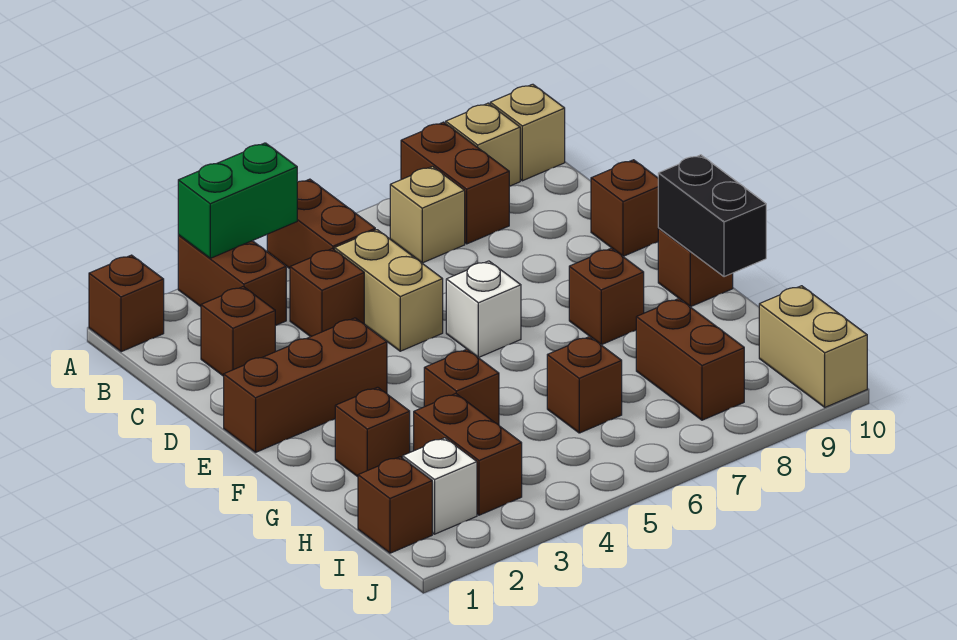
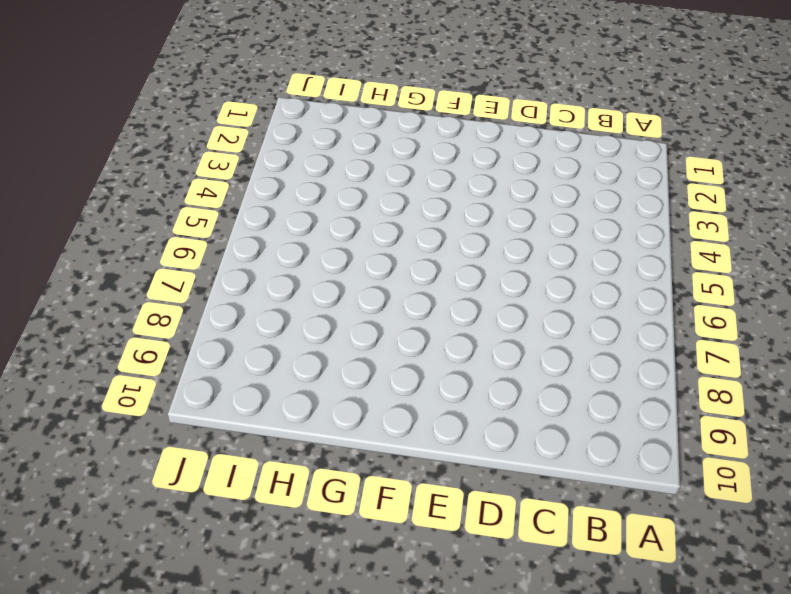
none -> brown brick A1 level 1
none -> brown brick A3:B3 level 1
none -> brown brick A5:B5 level 1

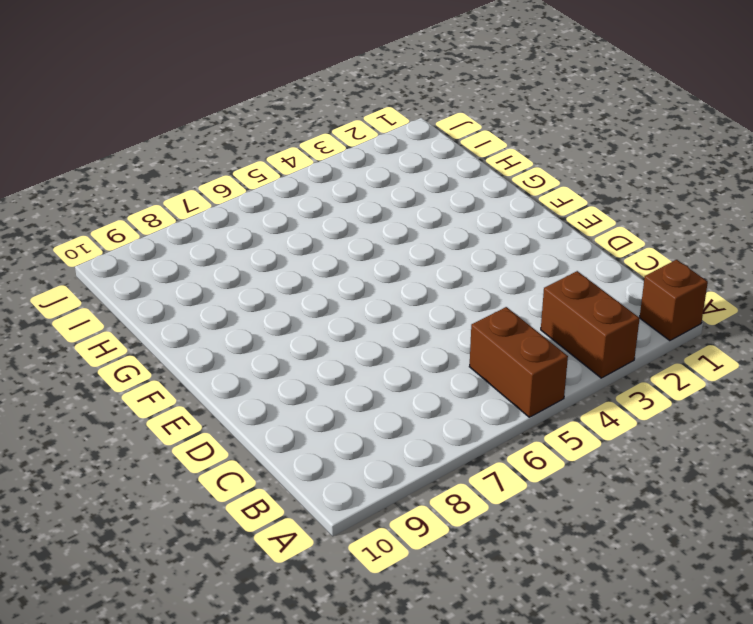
none -> brown brick A8:B8 level 1
none -> tan brick A9 level 1
none -> tan brick A10 level 1

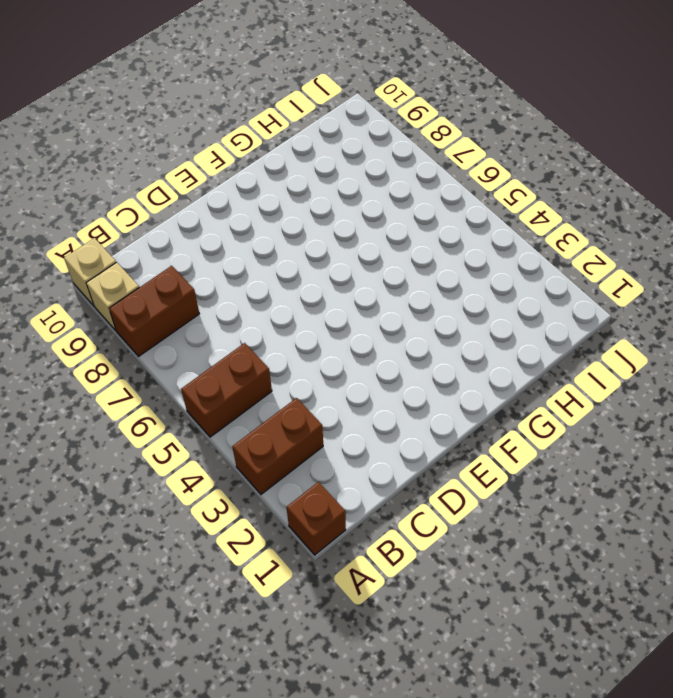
none -> tan brick B7 level 1
none -> brown brick C2 level 1
none -> brown brick C4 level 1

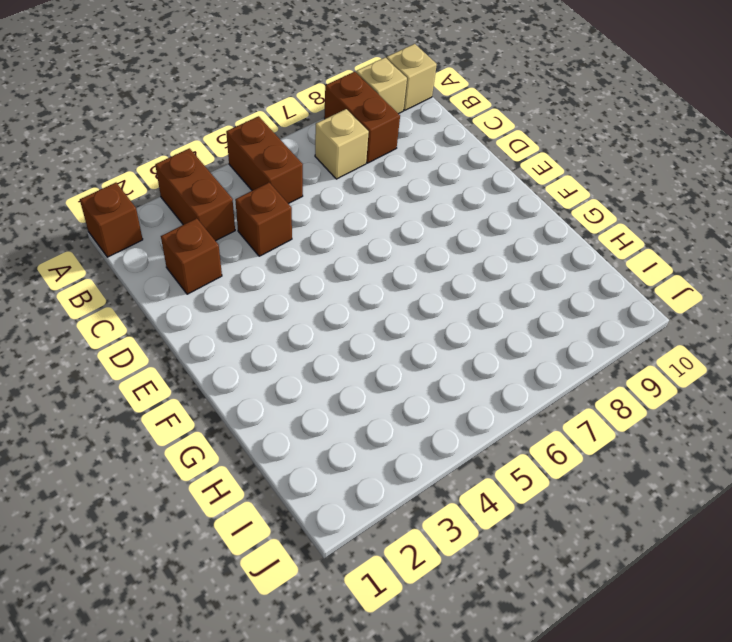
none -> tan brick C5:D5 level 1
none -> brown brick D10 level 1
none -> brown brick E1:E3 level 1

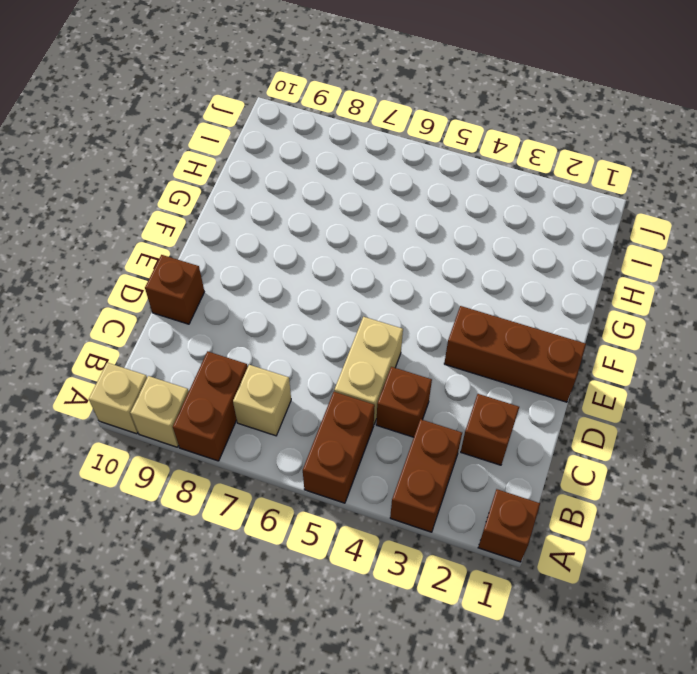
none -> white brick E6 level 1
none -> brown brick F8 level 1
none -> brown brick F10 level 1

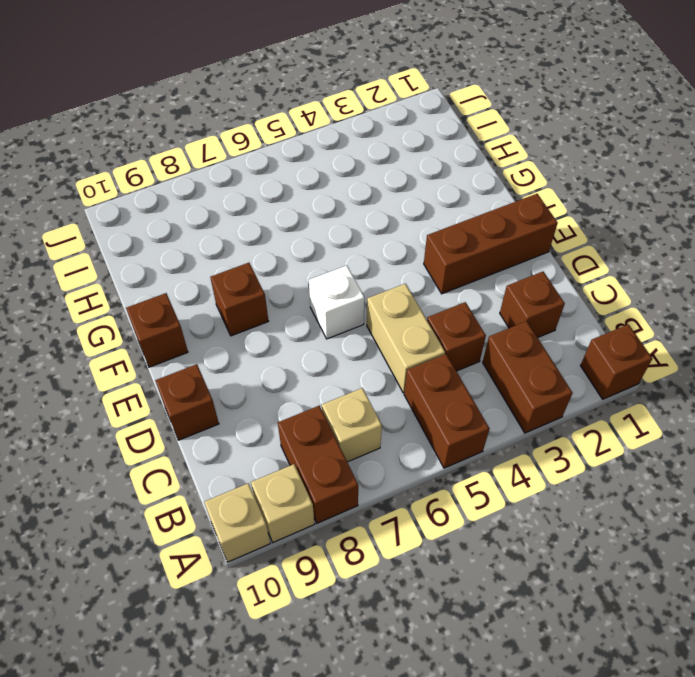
none -> brown brick G2 level 1
none -> brown brick G4 level 1
none -> brown brick H3:I3 level 1

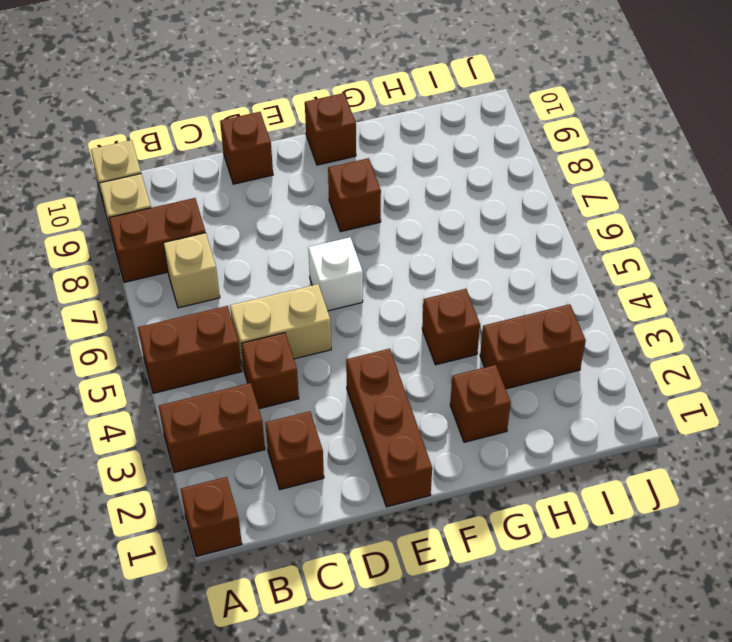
none -> brown brick H6 level 1
none -> brown brick H8:I8 level 1
none -> brown brick I1 level 1

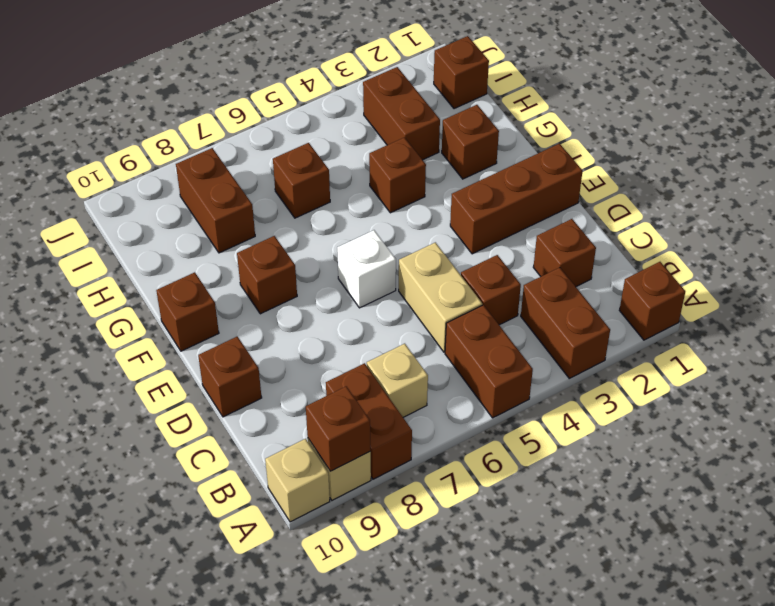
brown brick A9 level 2 -> none
none -> white brick I2 level 1
none -> tan brick I10:J10 level 1
none -> green brick A3:A4 level 2

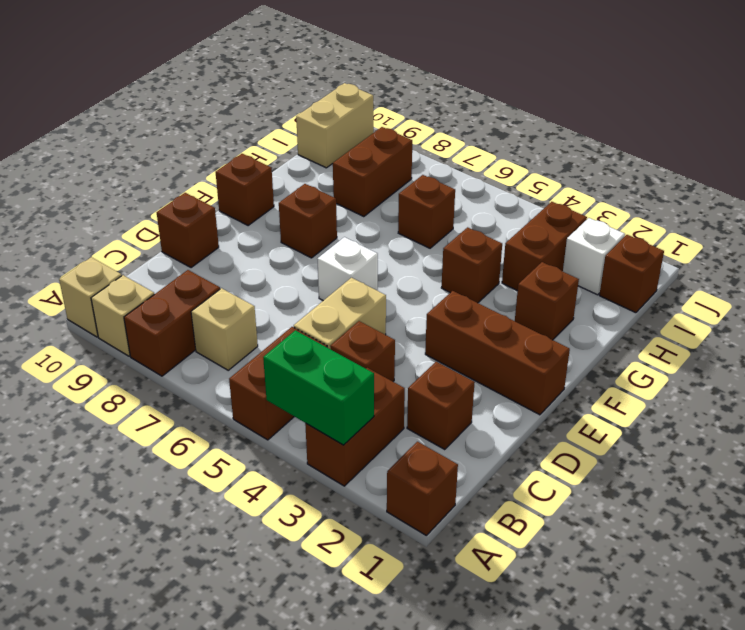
none -> black brick F10:G10 level 2

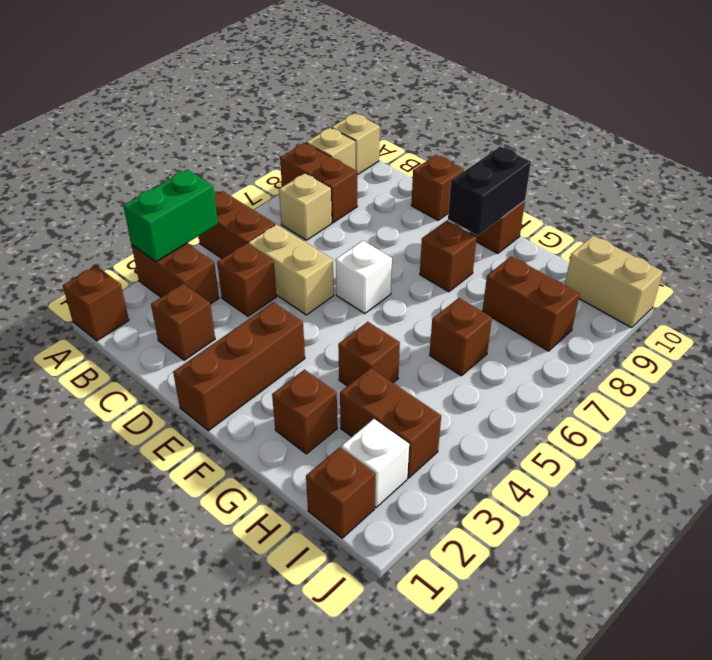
black brick F9:F10 level 2 -> black brick F10:G10 level 2

